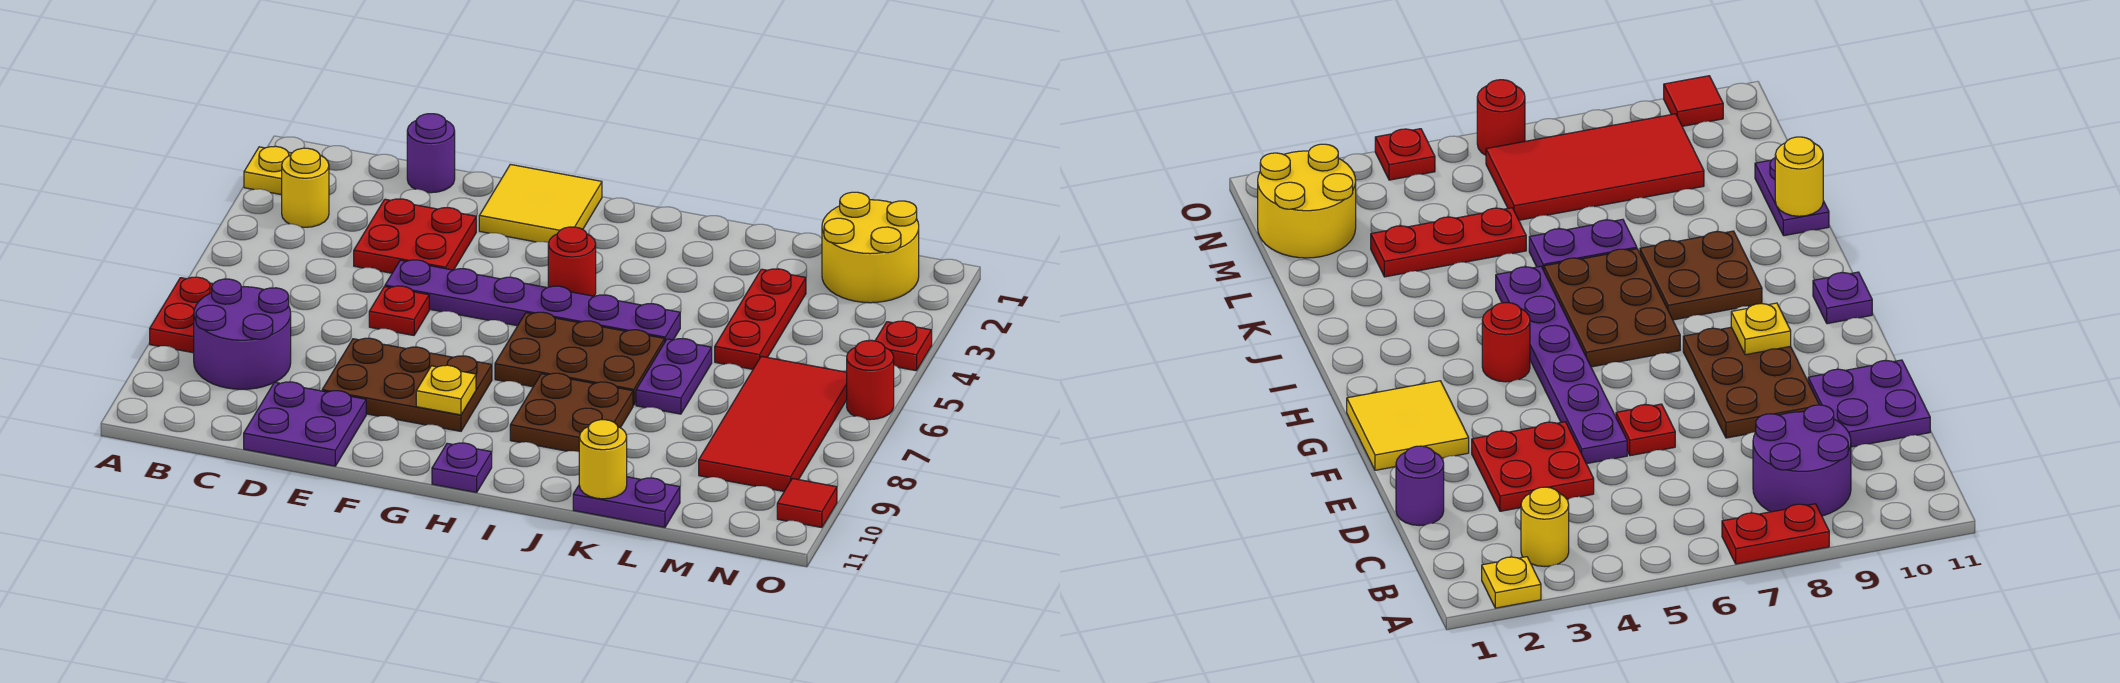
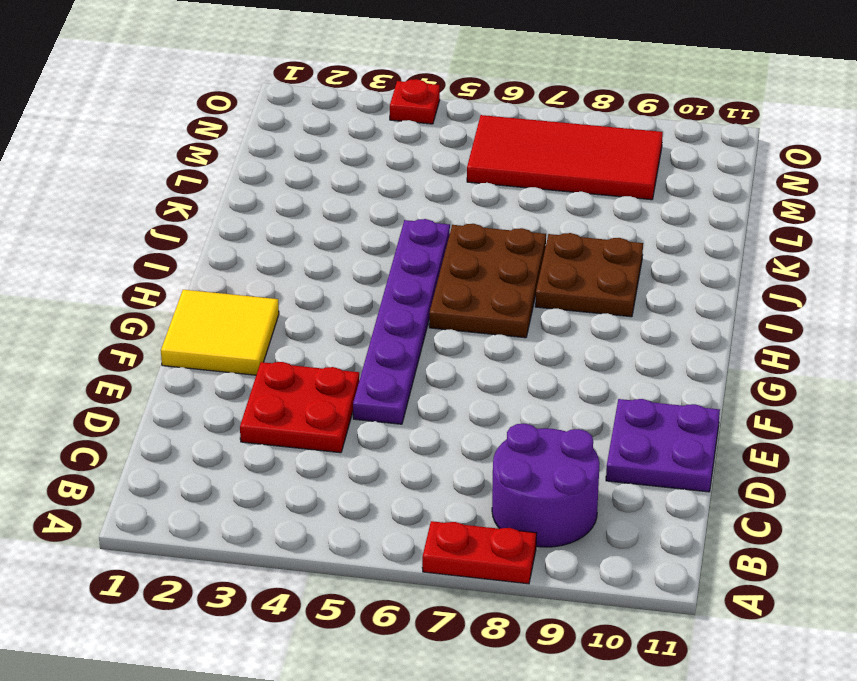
none -> yellow plate A2 level 1
none -> yellow round brick B3 level 1
none -> purple round brick D1 level 1

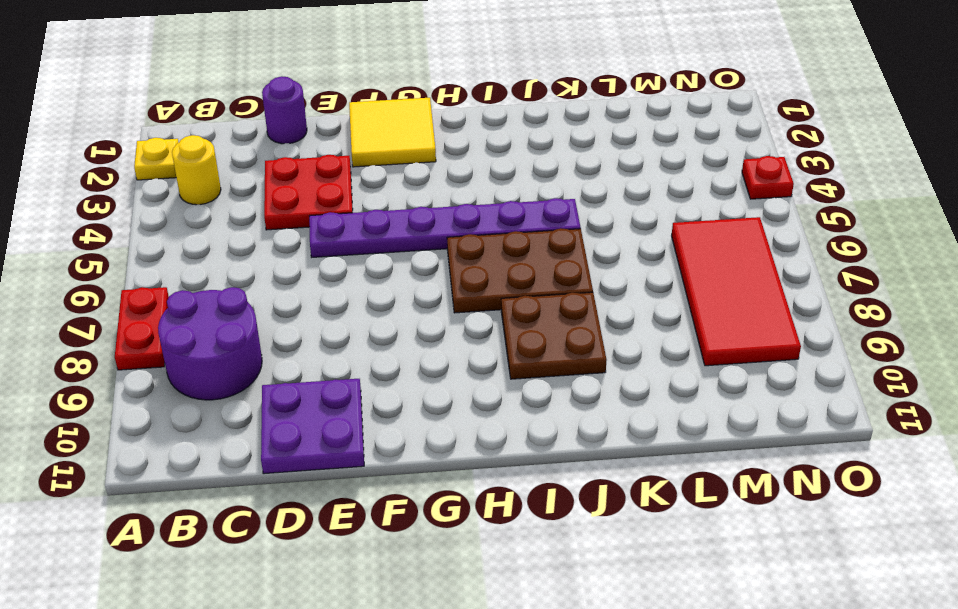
none -> red plate E6 level 1
none -> brown plate E8:G9 level 1
none -> red round brick H4 level 1

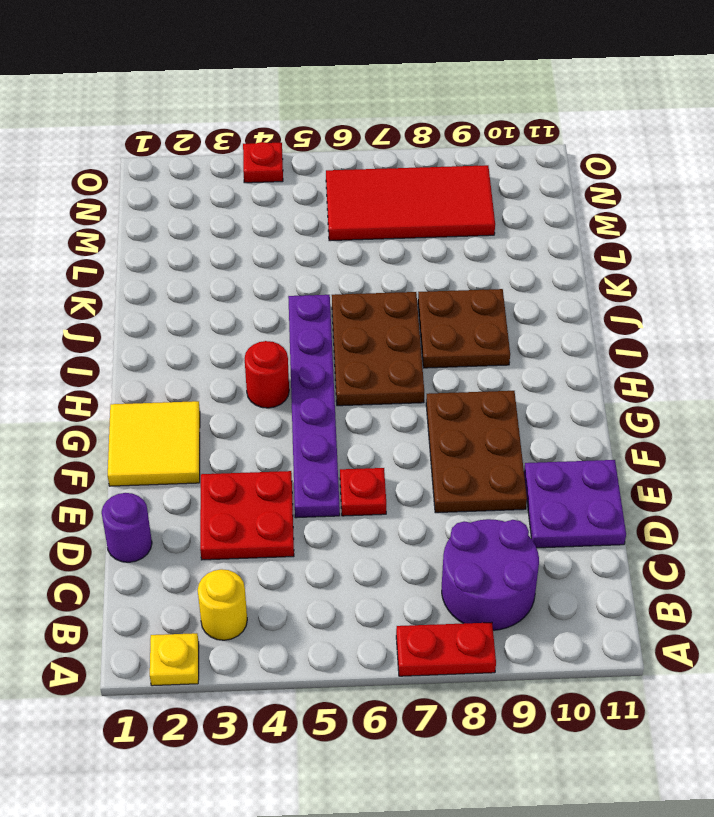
none -> purple plate H11 level 1
none -> purple plate K6:K7 level 1
none -> purple plate K11:L11 level 1

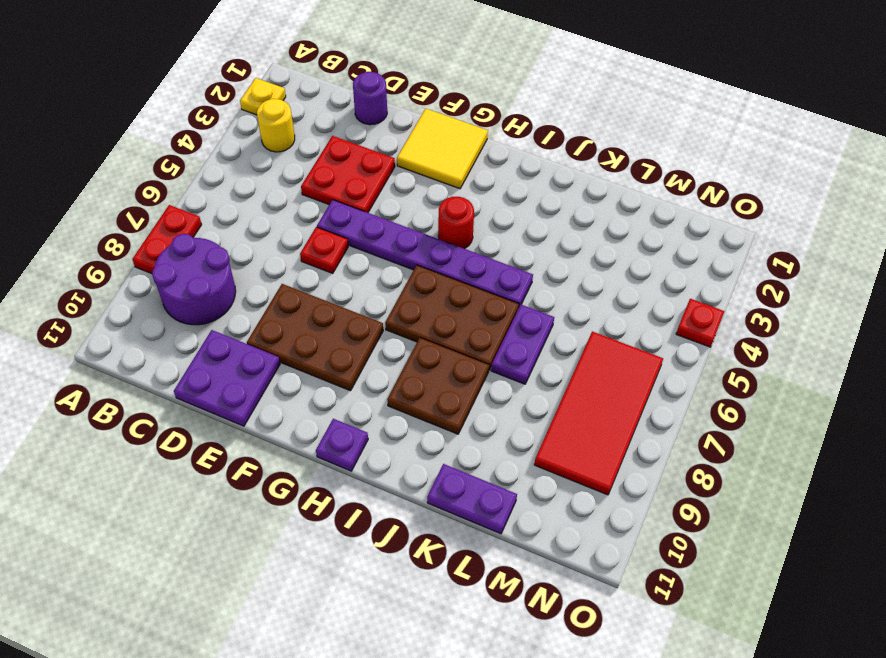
none -> red plate L3:L5 level 1
none -> yellow round brick M1:N2 level 1
none -> red round brick O6 level 1

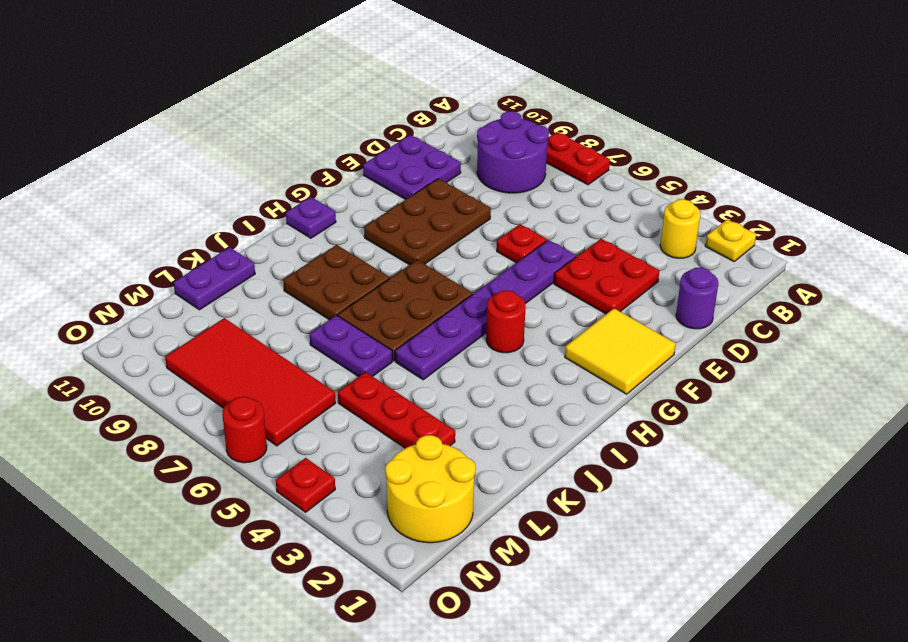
none -> red tile O10 level 1
none -> yellow plate G9 level 2
none -> yellow round brick K11 level 2

